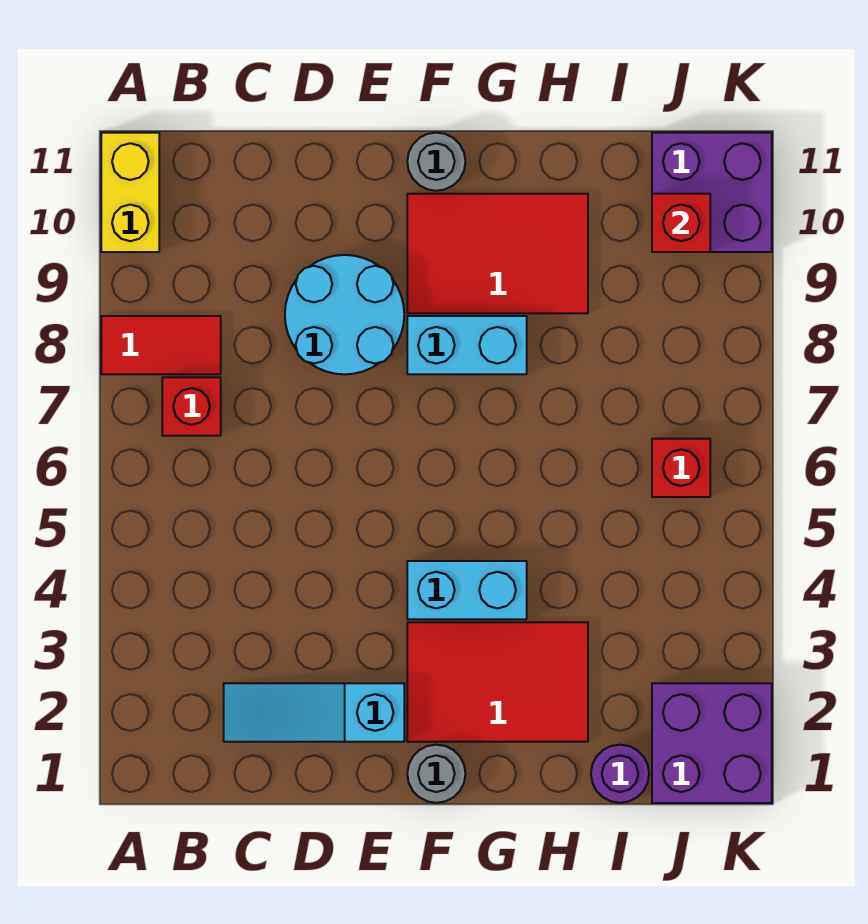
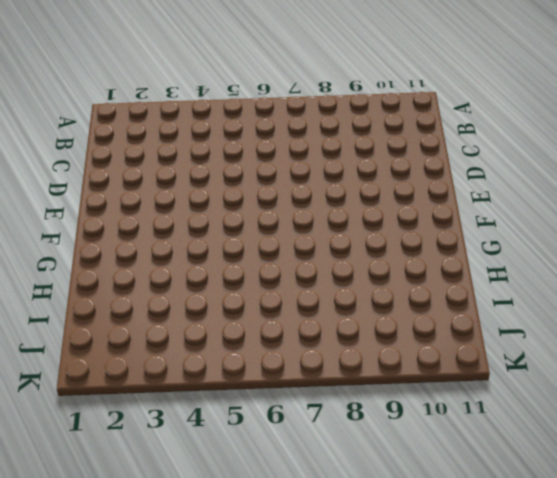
none -> red tile A8:B8 level 1
none -> yellow brick A10:A11 level 1
none -> red brick B7 level 1

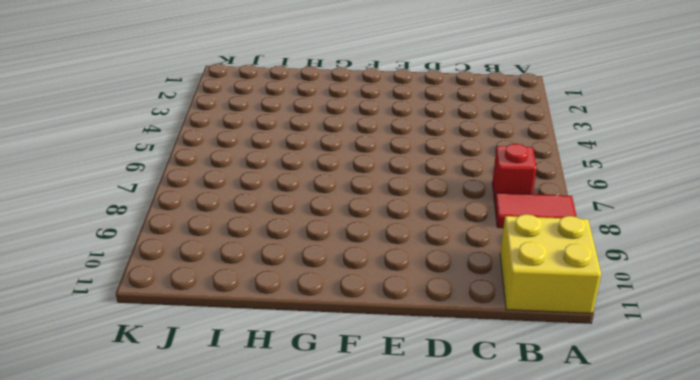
yellow brick A10:B11 level 1 -> yellow brick A10:A11 level 1
none -> cyan slope C2:E2 level 1 top E
none -> cyan round brick D8:E9 level 1
none -> grey round brick F1 level 1

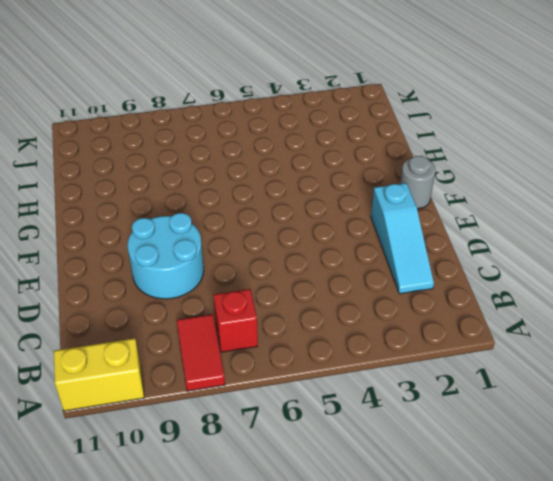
none -> red tile F2:H3 level 1
none -> cyan brick F4:G4 level 1
none -> cyan brick F8:G8 level 1

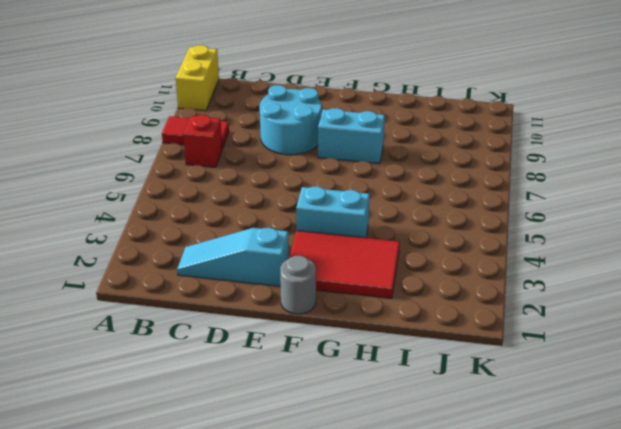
none -> red tile F9:H10 level 1
none -> grey round brick F11 level 1
none -> purple round brick I1 level 1

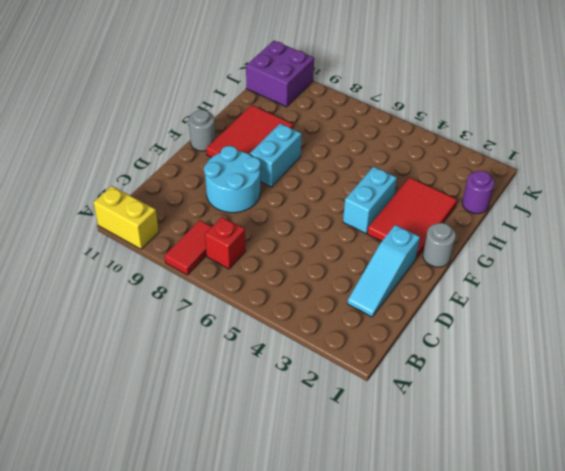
none -> purple brick J1:K2 level 1
none -> red brick J6 level 1
none -> red brick J10 level 2

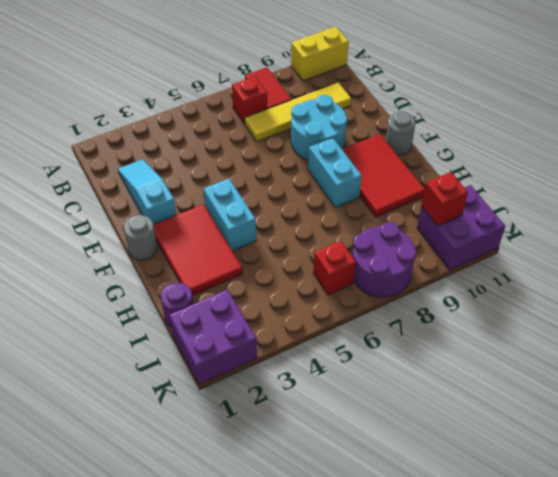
yellow tile C7:C10 level 1 -> none
purple round brick J7:K8 level 1 -> none

